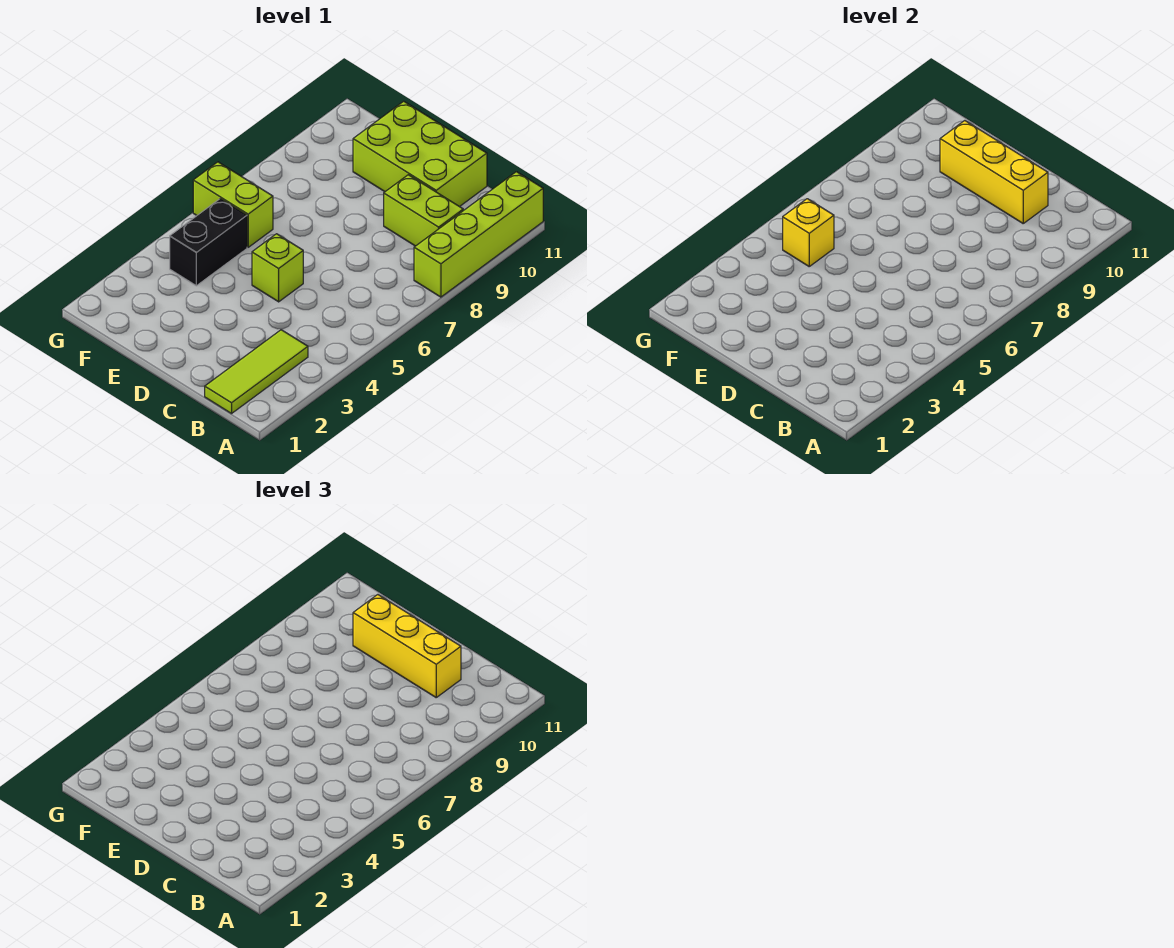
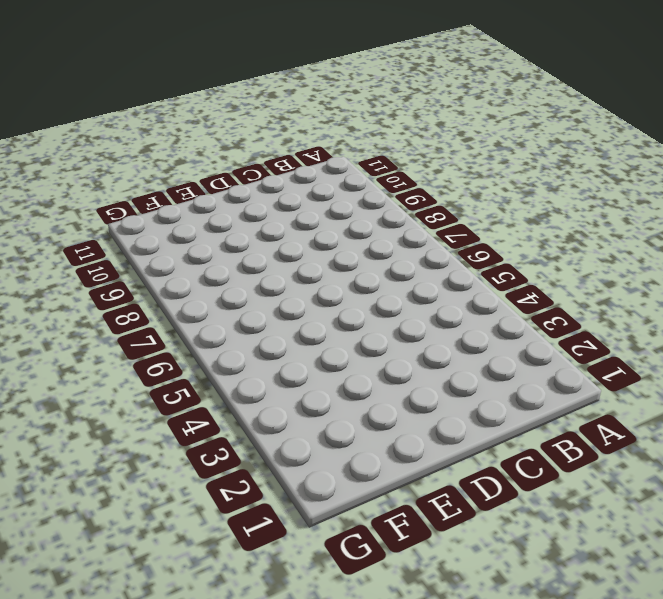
none -> lime brick A8:A11 level 1
none -> lime tile B1:B3 level 1

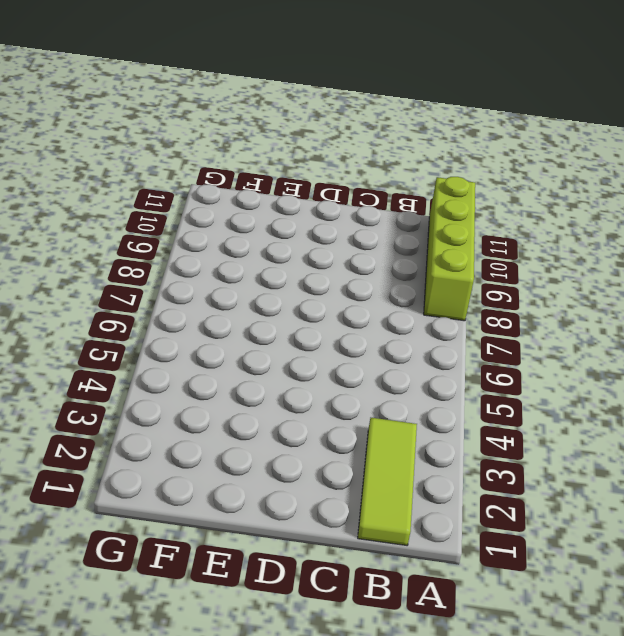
none -> lime brick B9:C9 level 1
none -> lime brick C10:E11 level 1

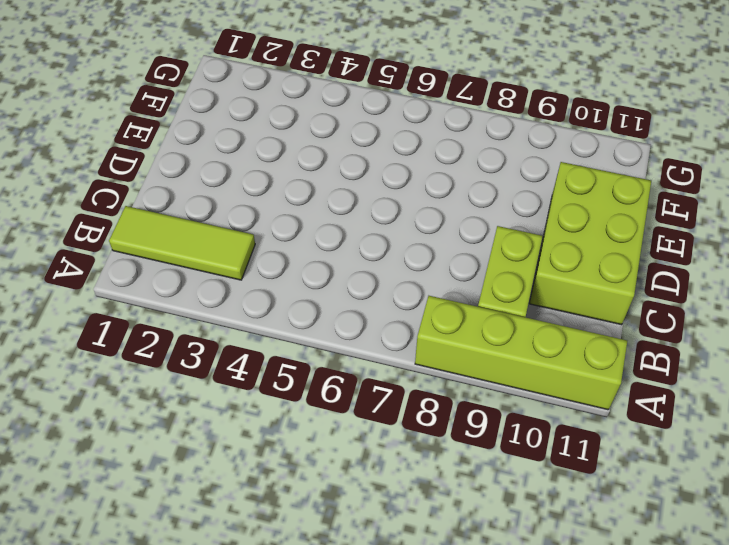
none -> lime brick D5 level 1
none -> black brick F4:F5 level 1

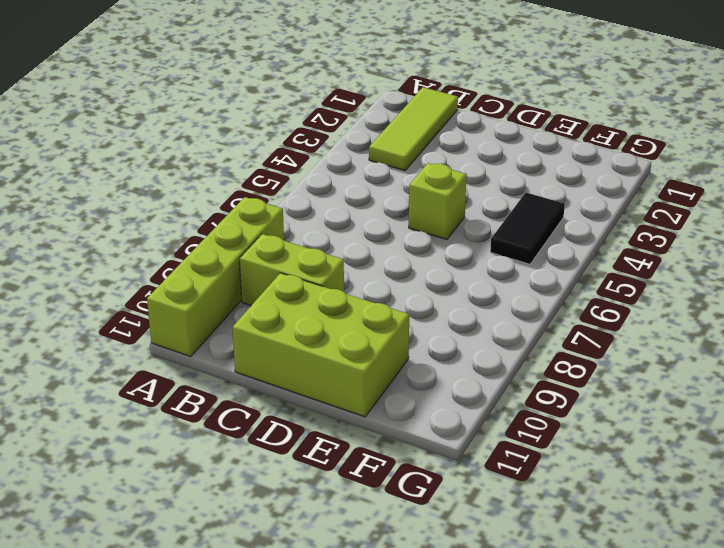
black tile F4:F5 level 1 -> black brick F4:F5 level 1
none -> lime brick F6:G6 level 1
none -> yellow brick C10:E10 level 2

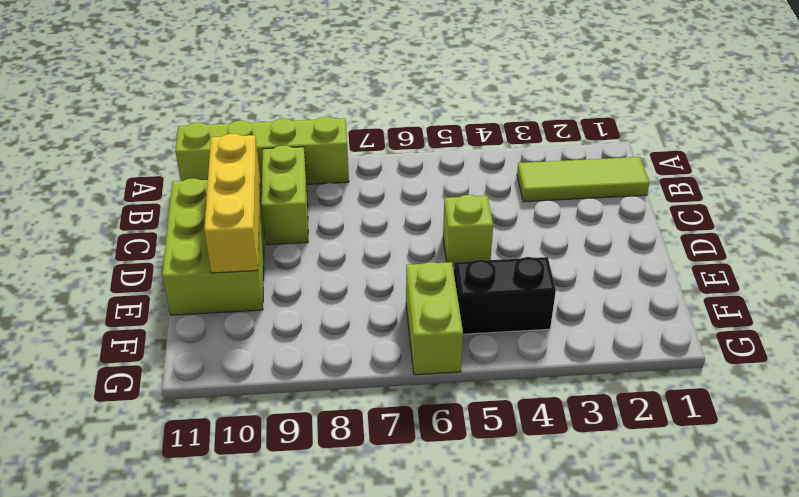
none -> yellow brick F5 level 2
none -> yellow brick C10:E10 level 3

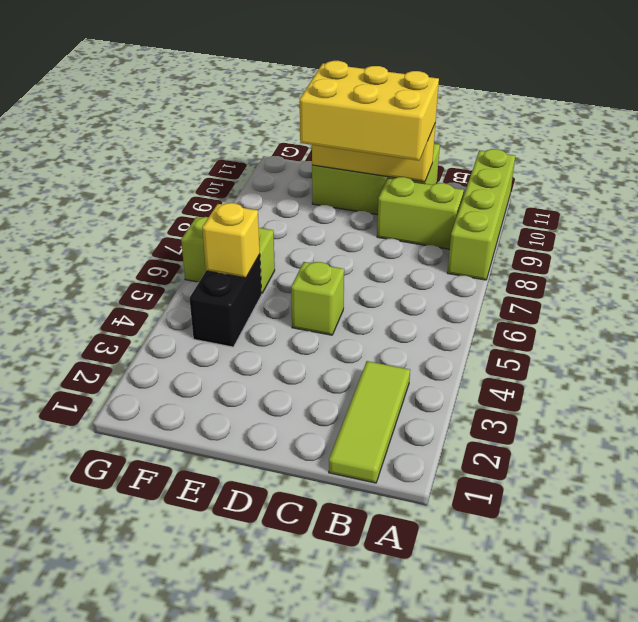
yellow brick C9:E10 level 3 -> yellow brick C10:E10 level 3

